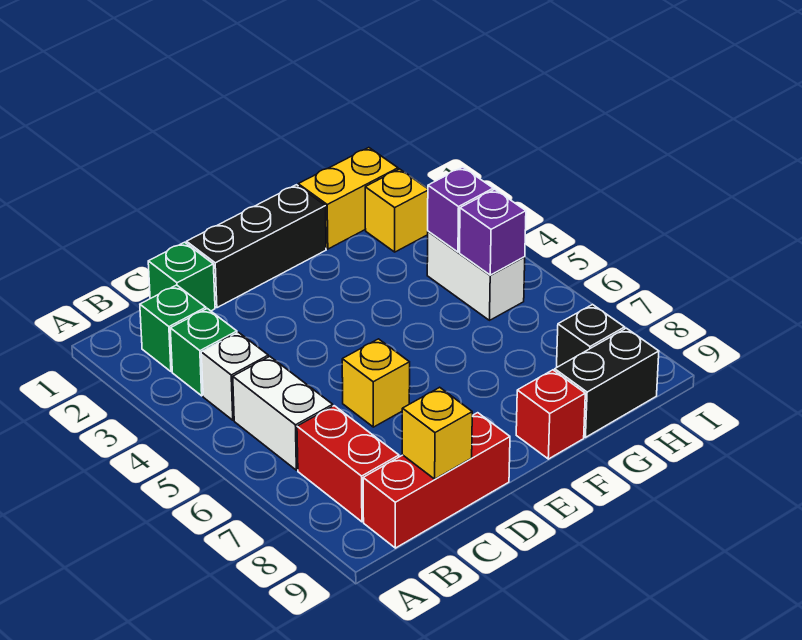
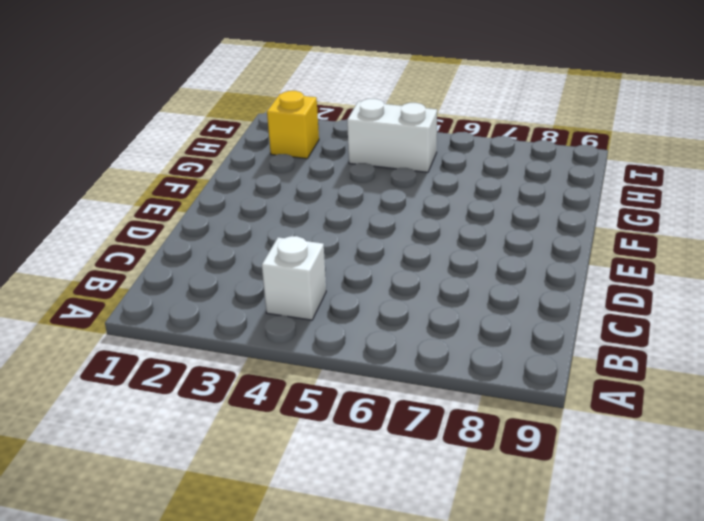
none -> green brick B2 level 1
none -> green brick B3 level 1
none -> white brick B5:B6 level 1

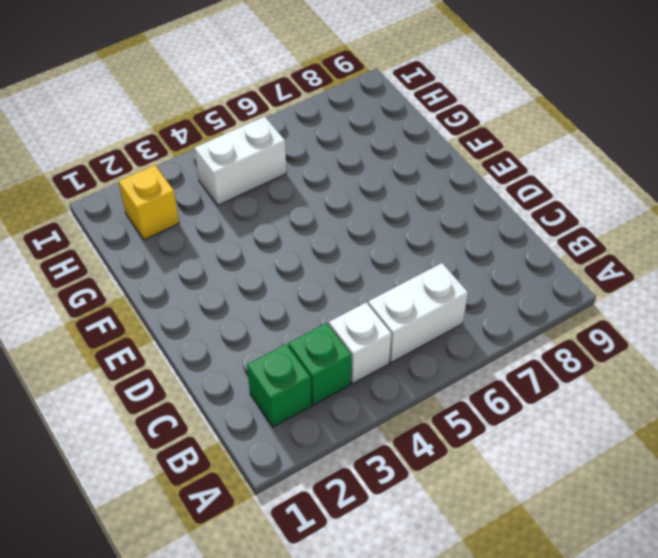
none -> red brick B7:B8 level 1
none -> red brick B9:D9 level 1
none -> green brick C1 level 1

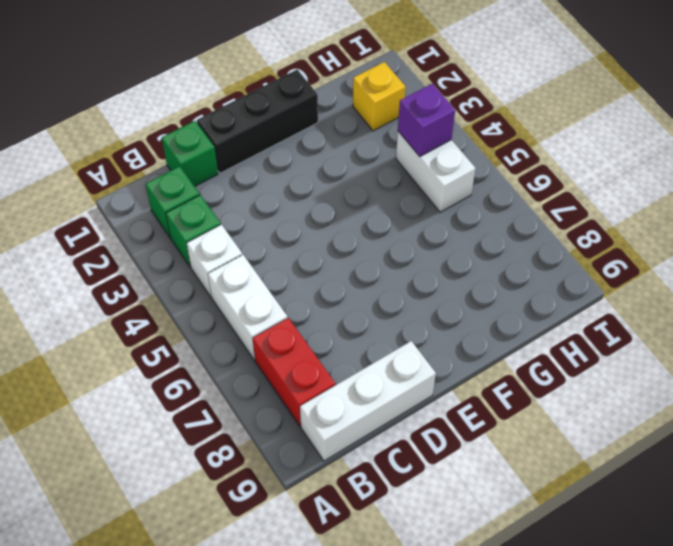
white brick B9:D9 level 1 -> red brick B9:D9 level 1
none -> yellow brick D6 level 1
none -> red brick F9 level 1
none -> yellow brick G1:H1 level 1

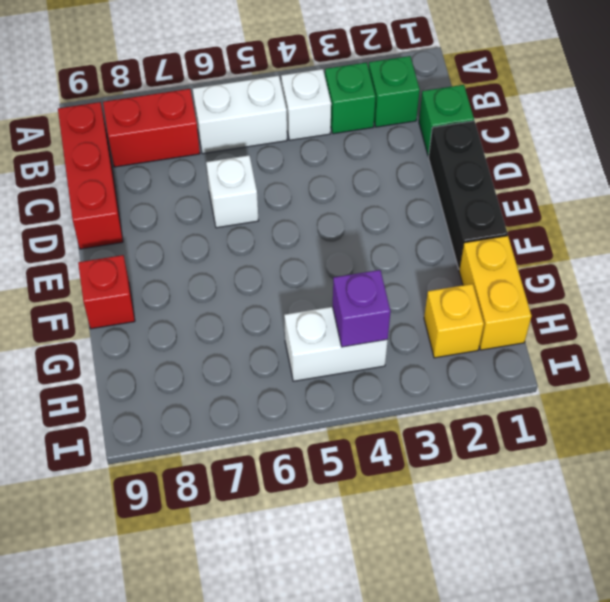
white brick D6 level 1 -> yellow brick D6 level 1
none -> black brick G9:H9 level 1
none -> black brick H8 level 1
none -> yellow brick C9 level 2

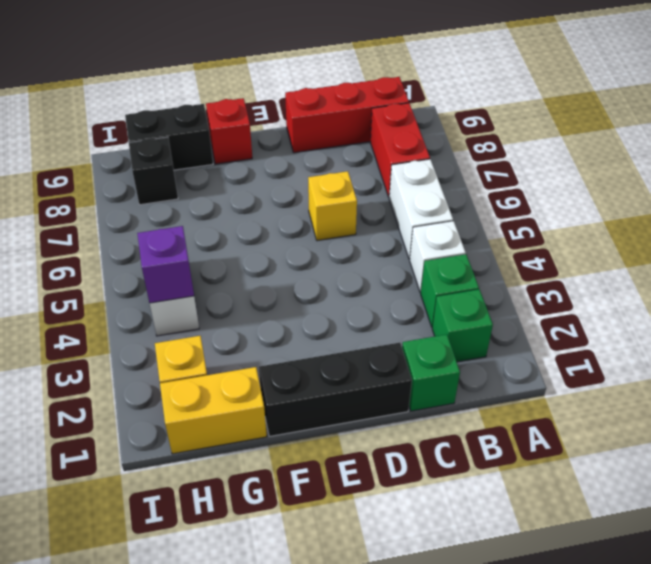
none -> yellow brick C9 level 2
none -> purple brick H5 level 2

